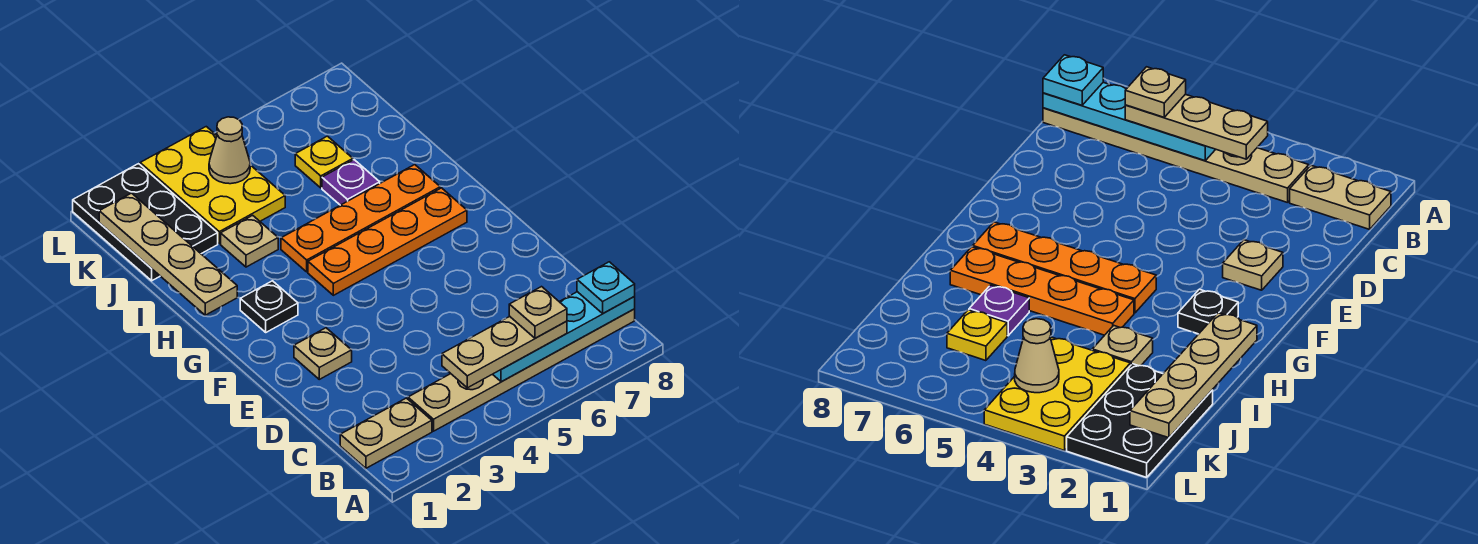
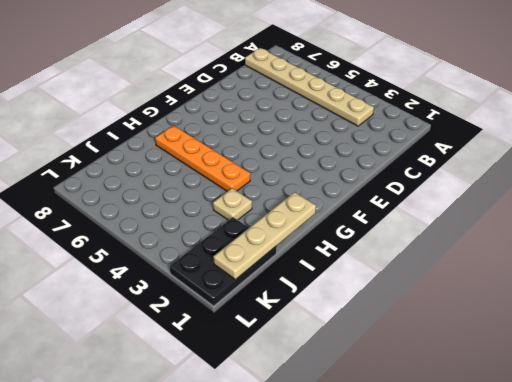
none -> tan plate B1:B2 level 1
none -> tan plate E2 level 1
none -> black plate G2 level 1

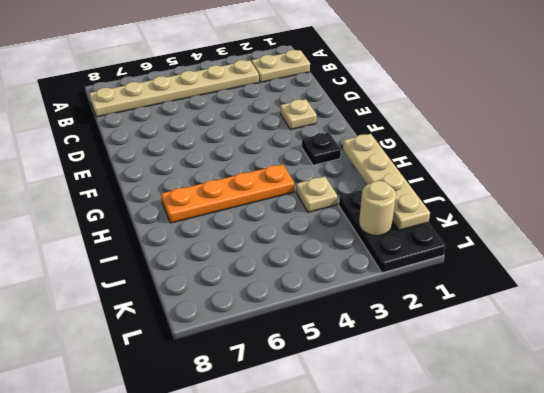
tan round brick K2 level 2 -> none
none -> orange plate G4:G7 level 1
none -> purple plate I6 level 1
none -> yellow plate J3:L4 level 1

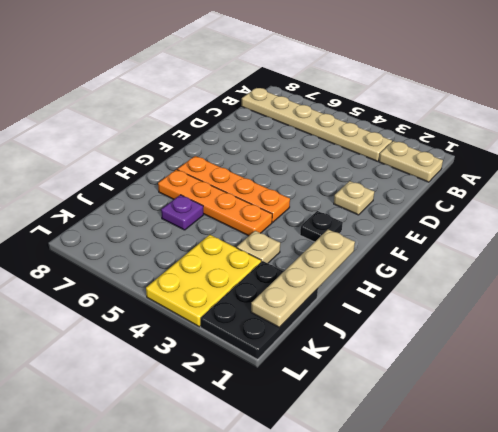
none -> yellow plate J6 level 1
none -> cyan plate B5:B8 level 2
none -> tan cone K4 level 2

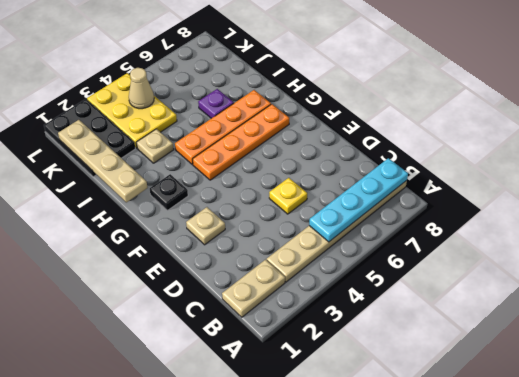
yellow plate D5 level 1 -> yellow plate J6 level 1
none -> tan plate B4:B6 level 3
none -> cyan plate B8 level 3
none -> tan plate B6 level 4

